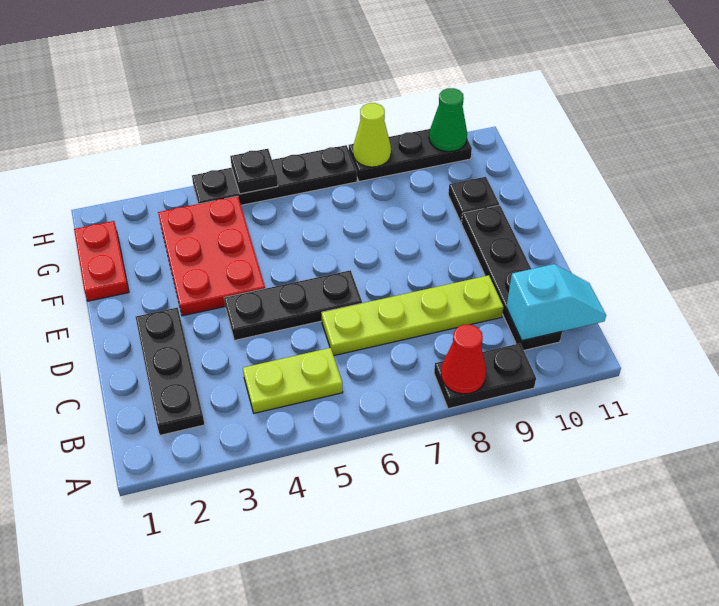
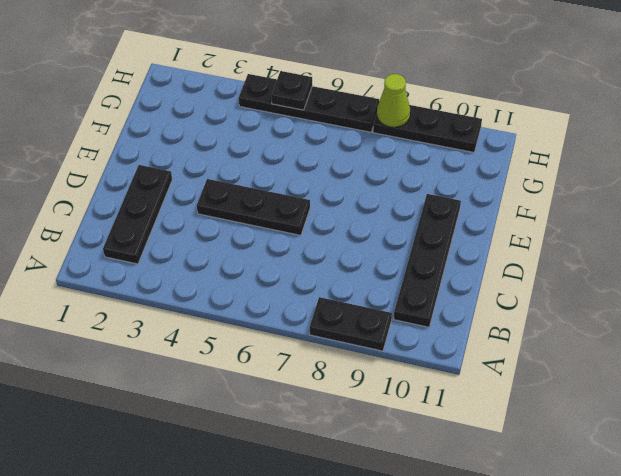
none -> lime plate B4:B5 level 1
none -> lime plate C6:C9 level 1
none -> red plate E3:G4 level 1

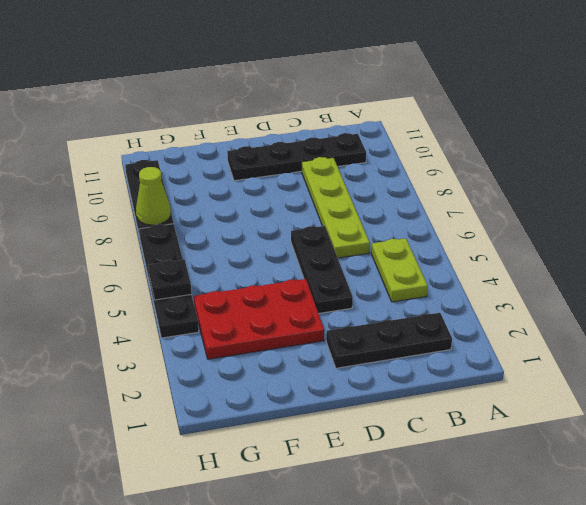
none -> black plate A8:A9 level 1
none -> red plate F1:G1 level 1
none -> black plate F10 level 1

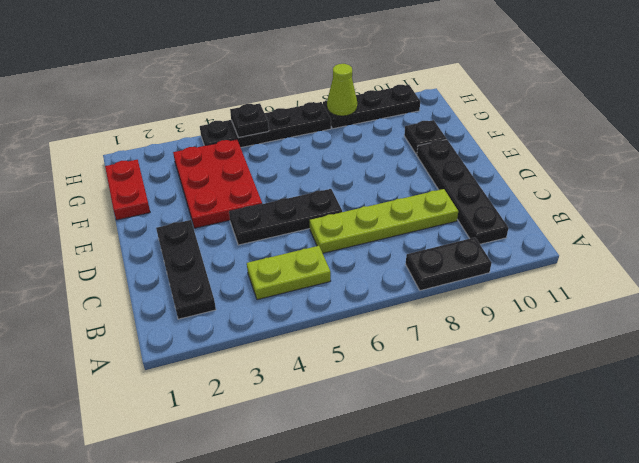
none -> red cone A8 level 2
none -> cyan slope B10:B11 level 2 top 10
none -> green cone H10 level 2

